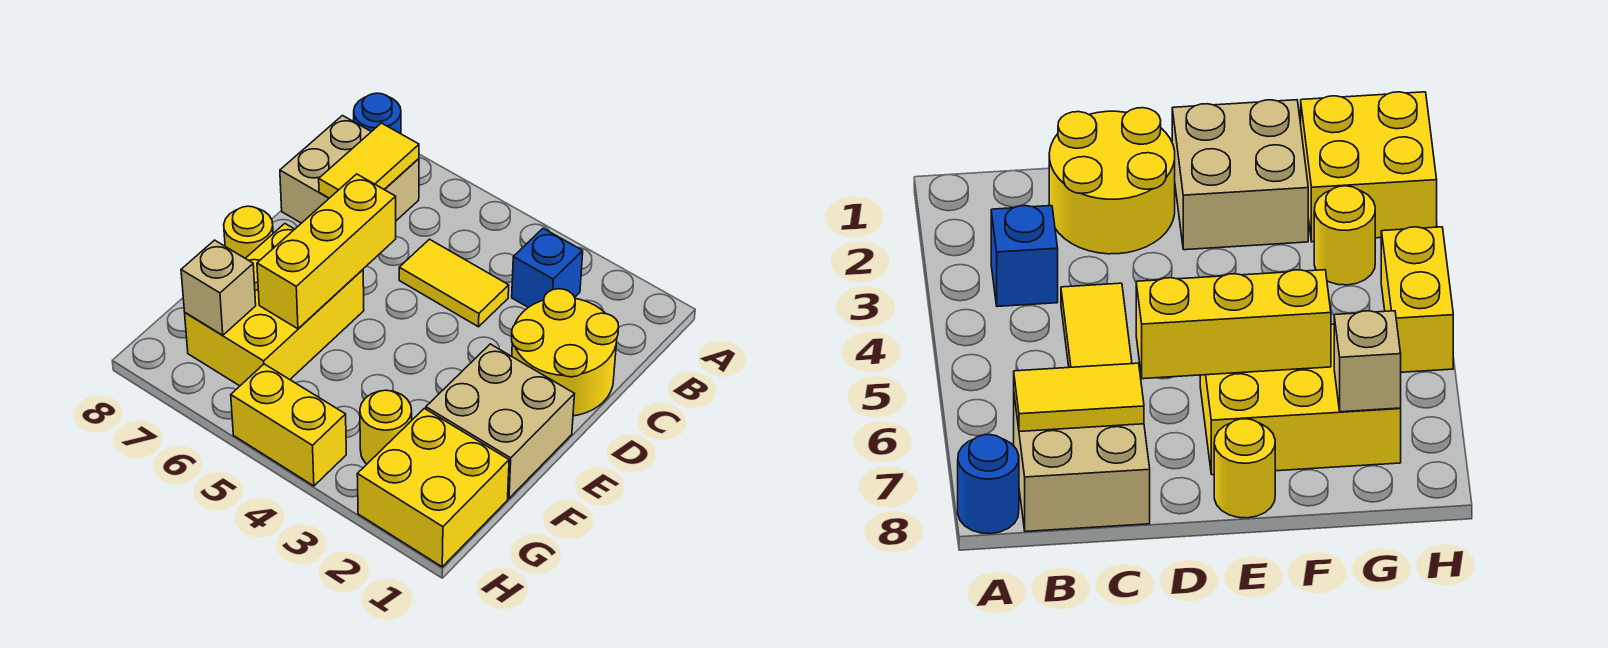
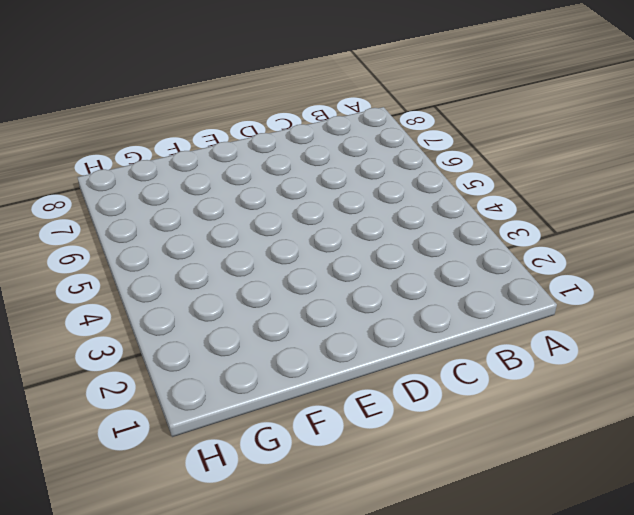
none -> blue round brick A8 level 1
none -> blue brick B3 level 1
none -> tan brick B7:C8 level 1

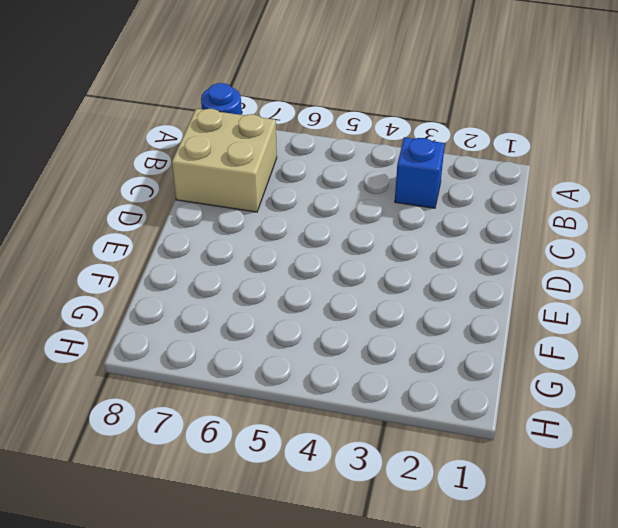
none -> yellow round brick C1:D2 level 1
none -> yellow tile C4:C5 level 1
none -> tan brick E1:F2 level 1

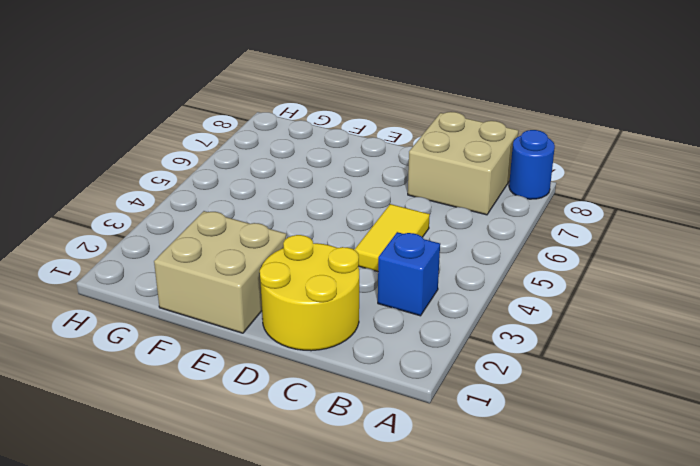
none -> yellow brick E6:G7 level 1
none -> yellow round brick E8 level 1
none -> yellow brick G1:H2 level 1

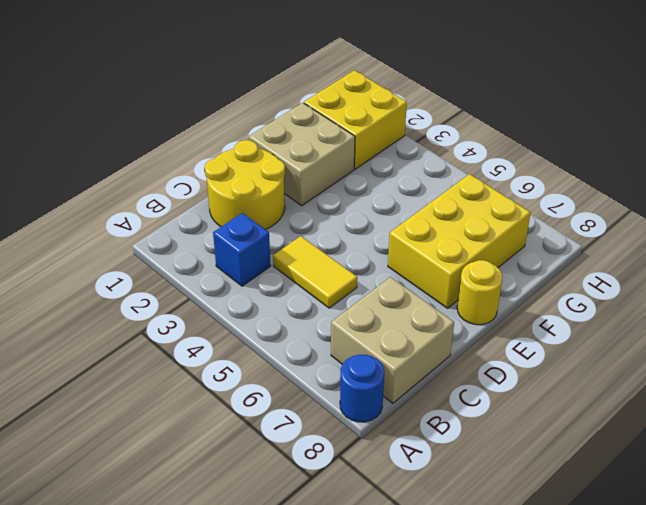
none -> yellow round brick G3 level 1
none -> yellow brick H4:H5 level 1
none -> yellow tile B7:C7 level 2

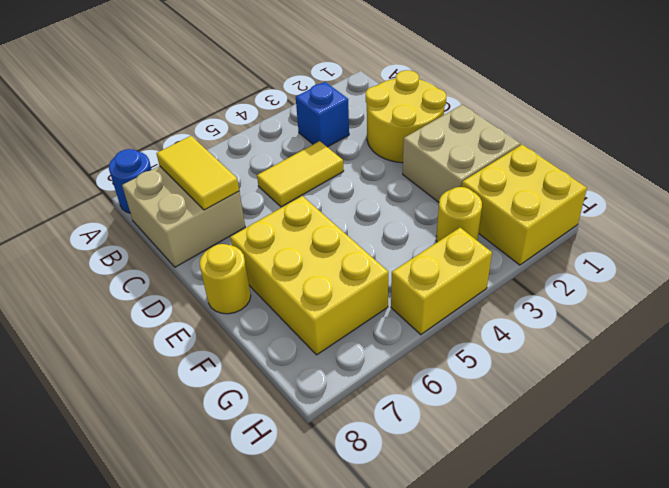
none -> yellow brick D6:F6 level 2
none -> tan brick G7 level 2

